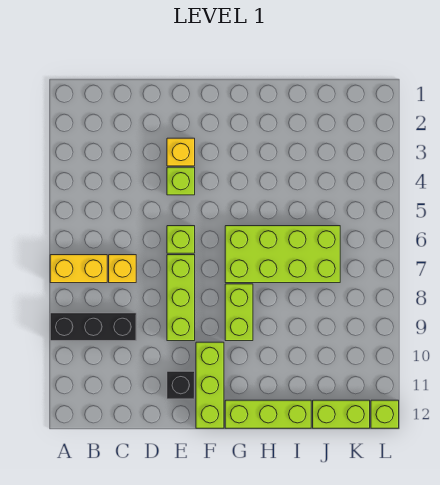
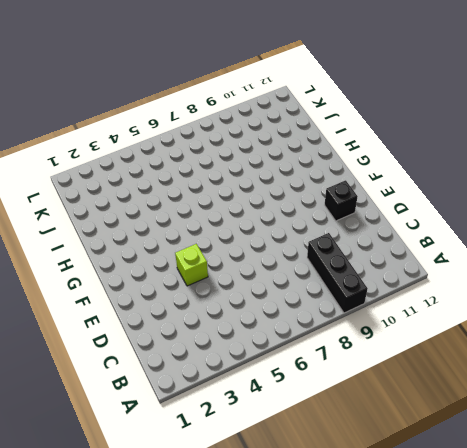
none -> yellow brick A7:B7 level 1
none -> yellow brick C7 level 1
none -> yellow brick E3 level 1

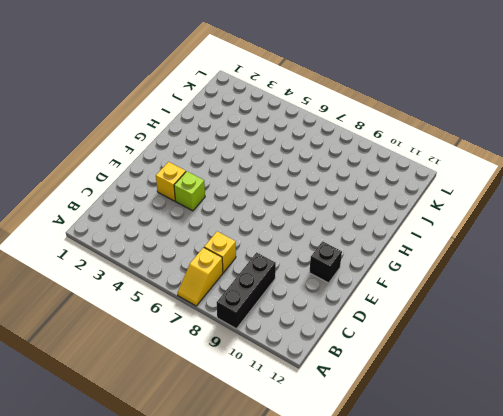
yellow slope A7:B7 level 1 top B -> yellow brick A7:B7 level 1
none -> lime brick E6 level 1
none -> lime brick E7:E9 level 1
none -> lime brick F10:F12 level 1

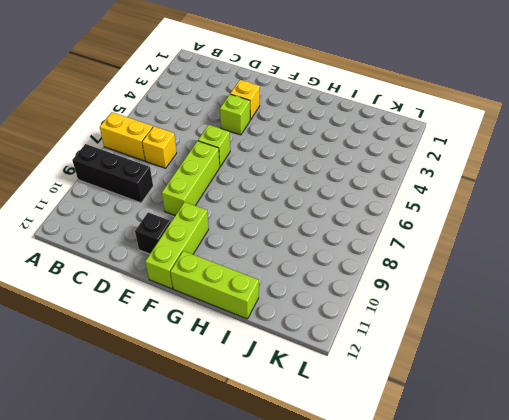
none -> lime brick G6:J7 level 1
none -> lime brick G8:G9 level 1
none -> lime brick J12:K12 level 1

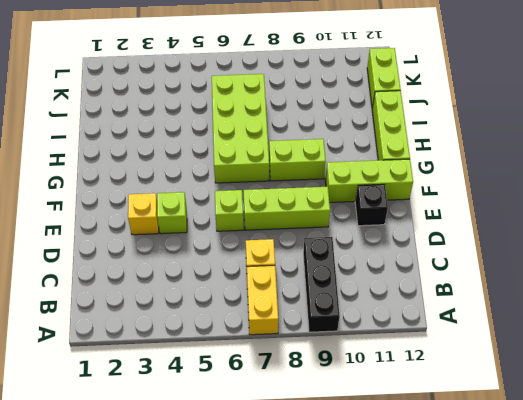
none -> lime brick L12 level 1

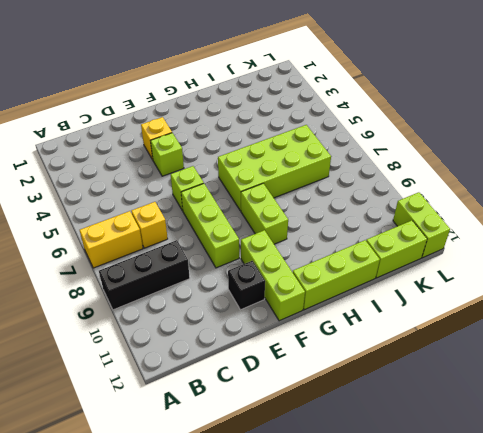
lime brick L11:L12 level 1 -> lime brick L12 level 1

